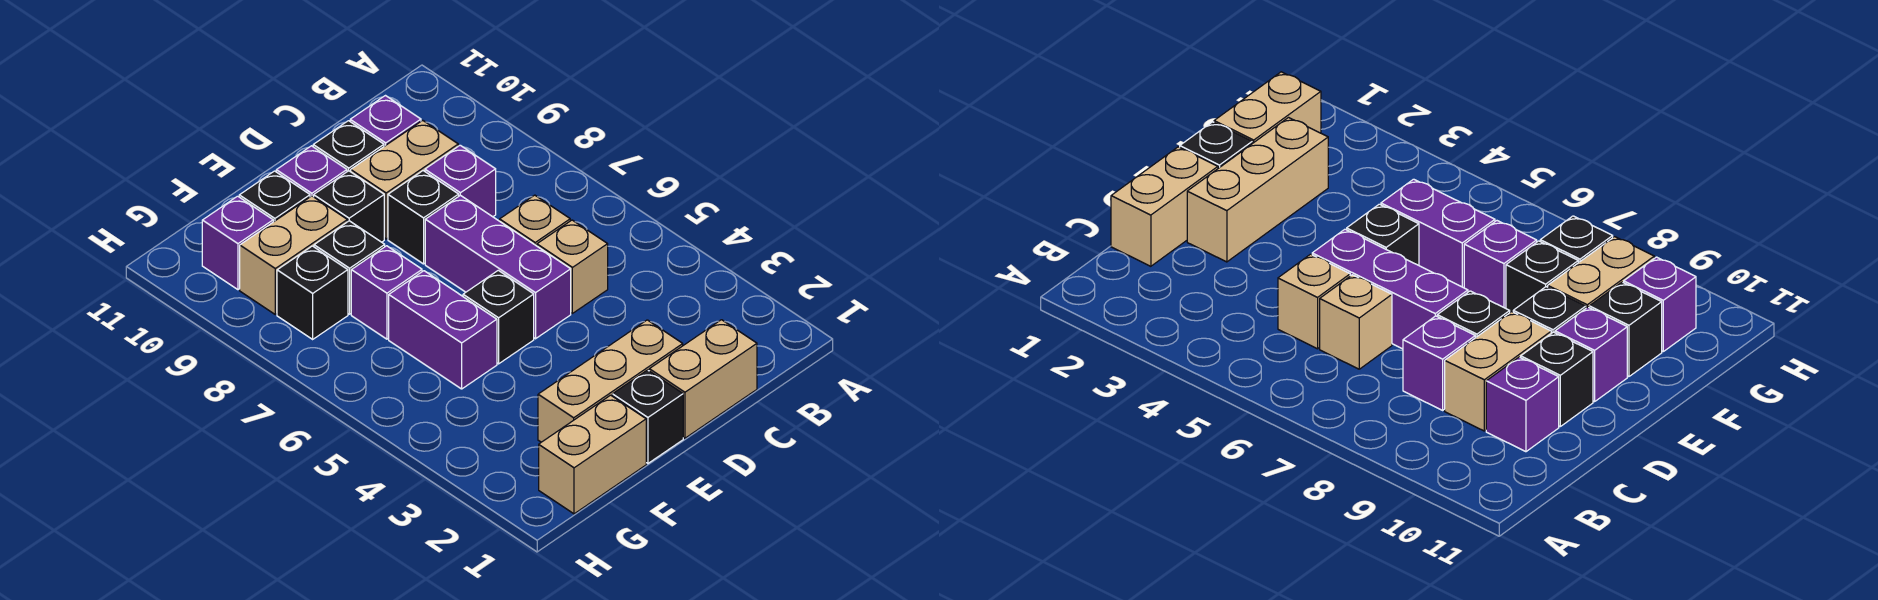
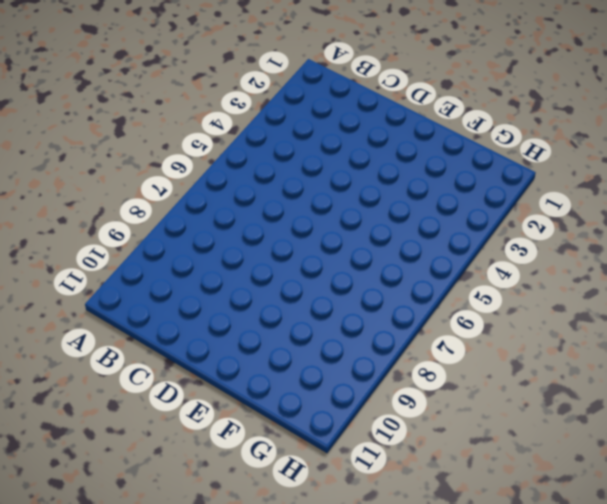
none -> tan brick C1:D1 level 1
none -> tan brick C5 level 1
none -> tan brick C6 level 1

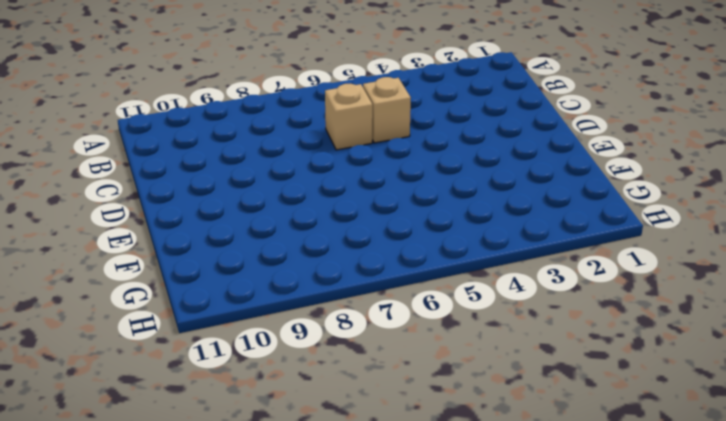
none -> tan brick C1:D1 level 1
none -> purple brick C8 level 1
none -> tan brick C9:D9 level 1

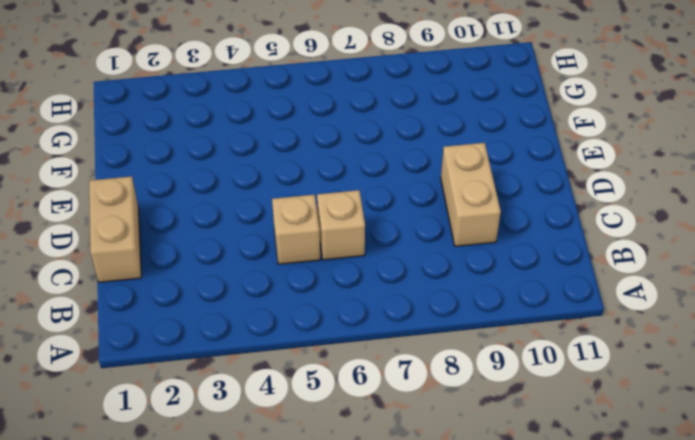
none -> purple brick C8 level 1
none -> purple brick C10 level 1
none -> tan brick D2:F2 level 1

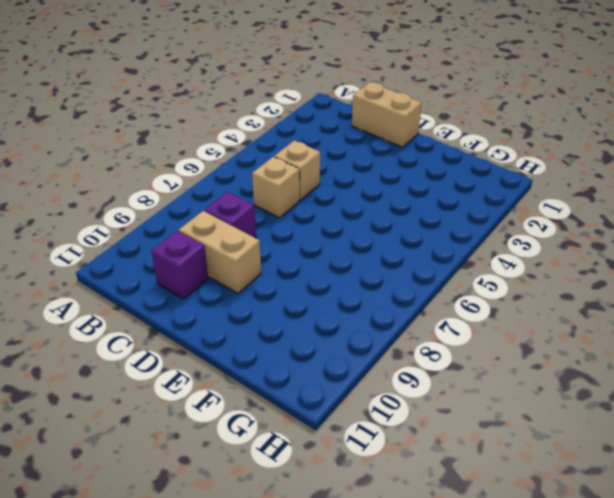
none -> tan brick D2:F2 level 1
none -> purple brick D5:D7 level 1
none -> black brick D8 level 1

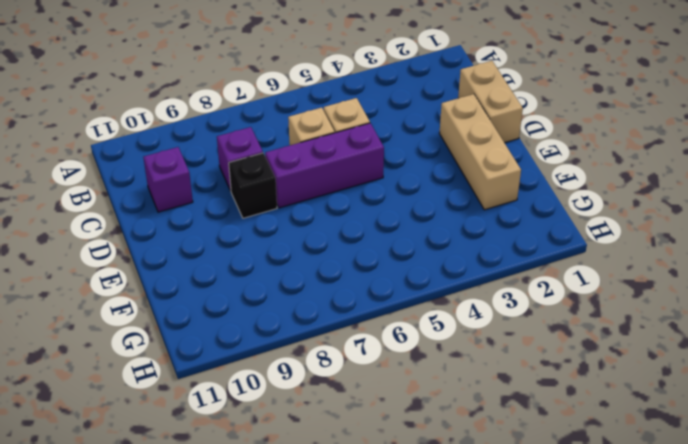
none -> tan brick C9:D9 level 1
none -> black brick D10 level 1
none -> black brick E1 level 1

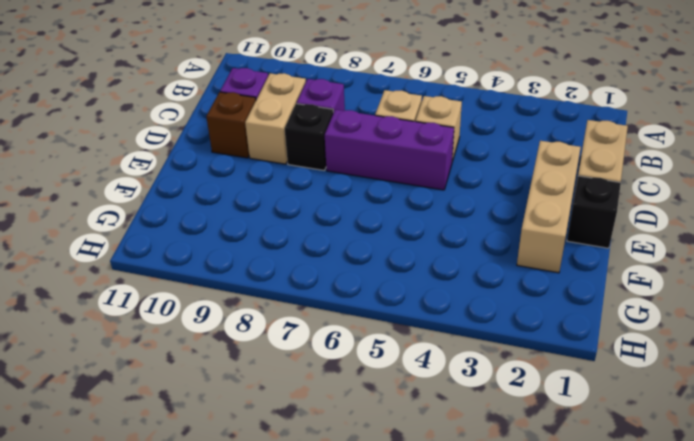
brown brick D10 level 1 -> black brick D10 level 1
none -> black brick E5 level 1
none -> black brick E9 level 1
none -> purple brick E10 level 1

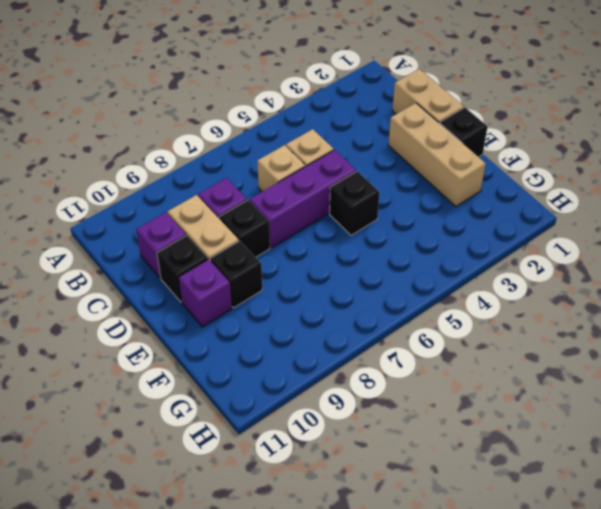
none -> tan brick F1:G1 level 1
none -> purple brick F5:F6 level 1
none -> purple brick F7 level 1

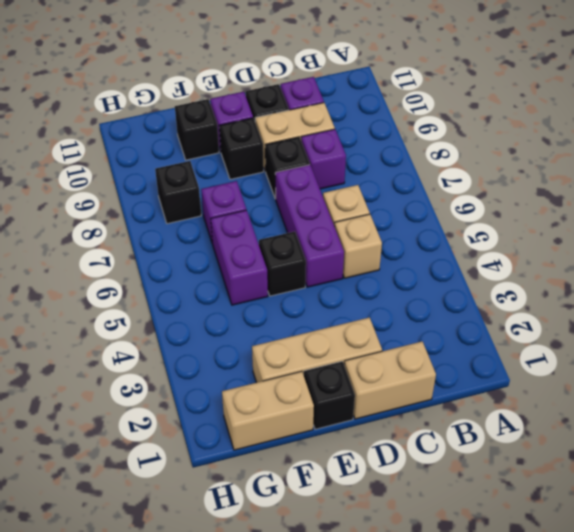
none -> black brick F8 level 1
none -> tan brick F9:G9 level 1
none -> purple brick G10 level 1

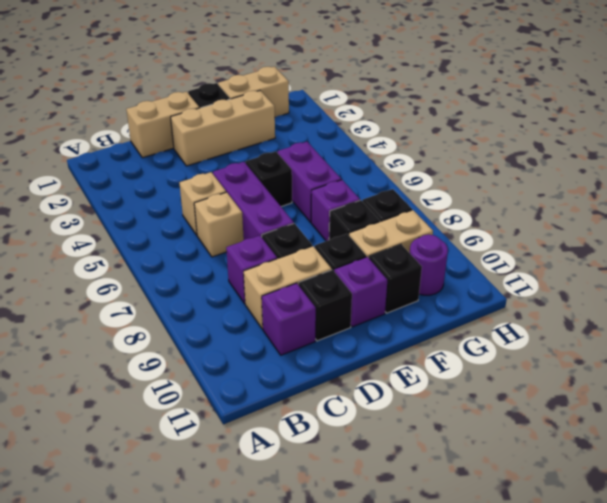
purple round brick G10 level 1 -> purple brick G10 level 1

